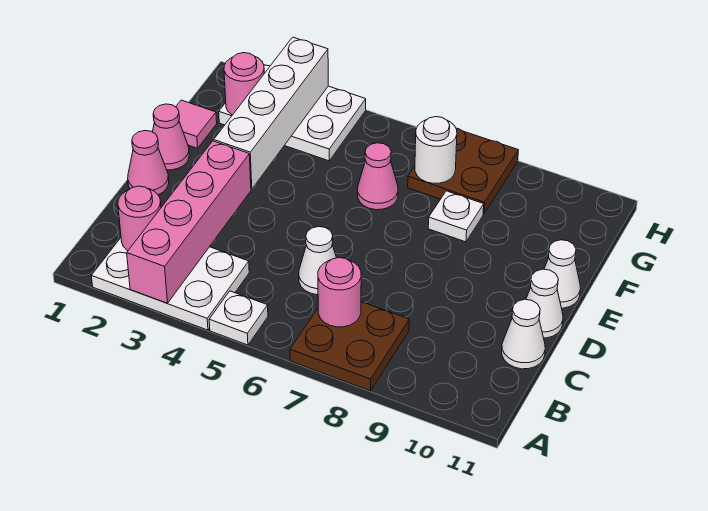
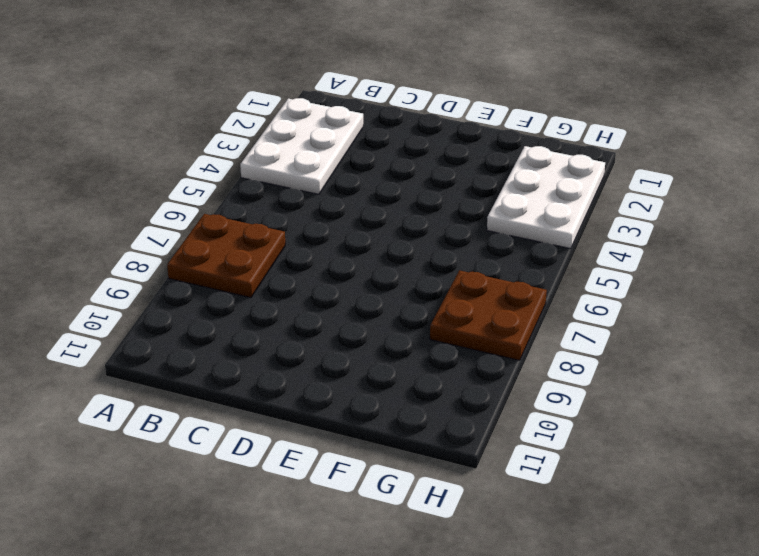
none -> white plate A5 level 1
none -> white cone C6 level 1
none -> white cone C11 level 1

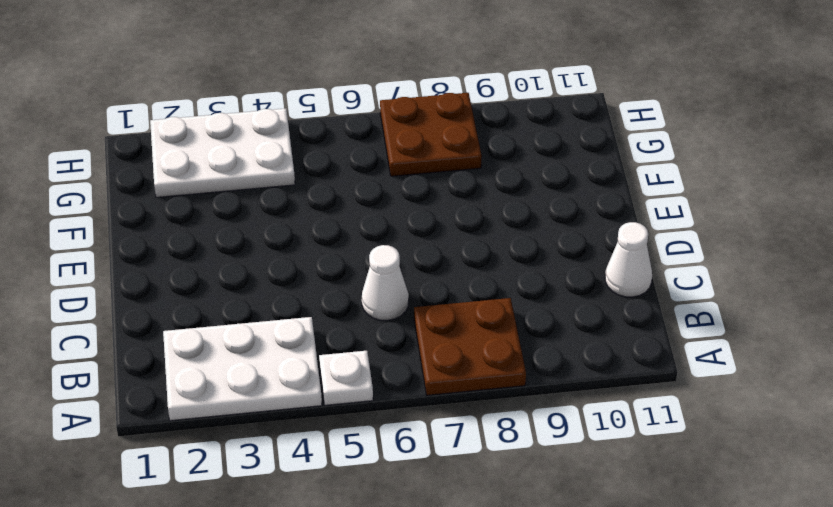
none -> pink cone D1 level 1
none -> white cone D11 level 1
none -> pink cone E1 level 1

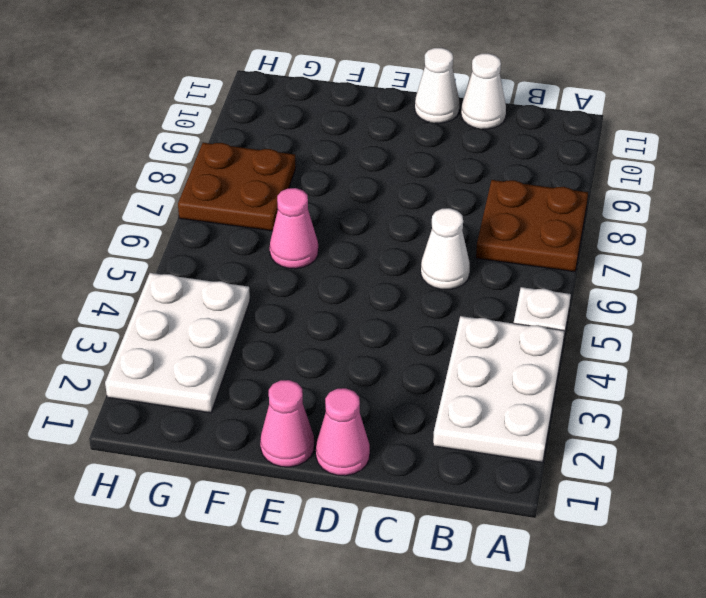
none -> white cone E11 level 1
none -> pink tile F1 level 1
none -> white plate F8 level 1

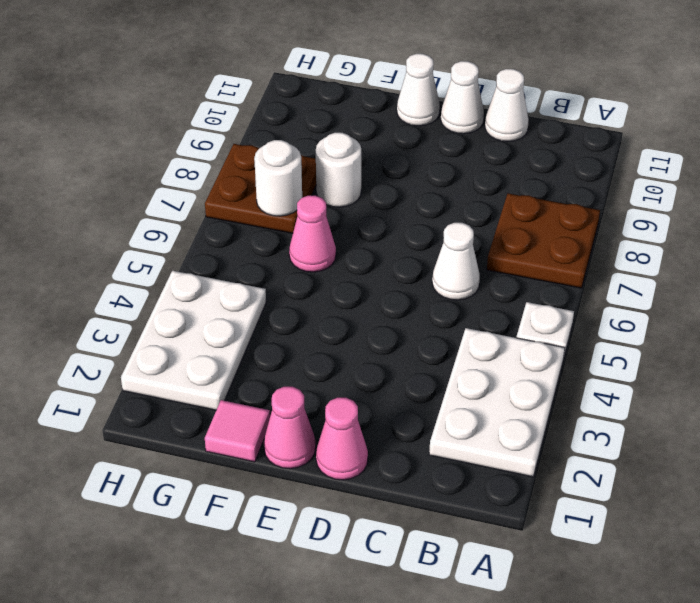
white round brick F8 level 1 -> white plate F8 level 1
none -> pink brick A3:D3 level 2
none -> pink round brick B2 level 2
none -> pink round brick B7 level 2

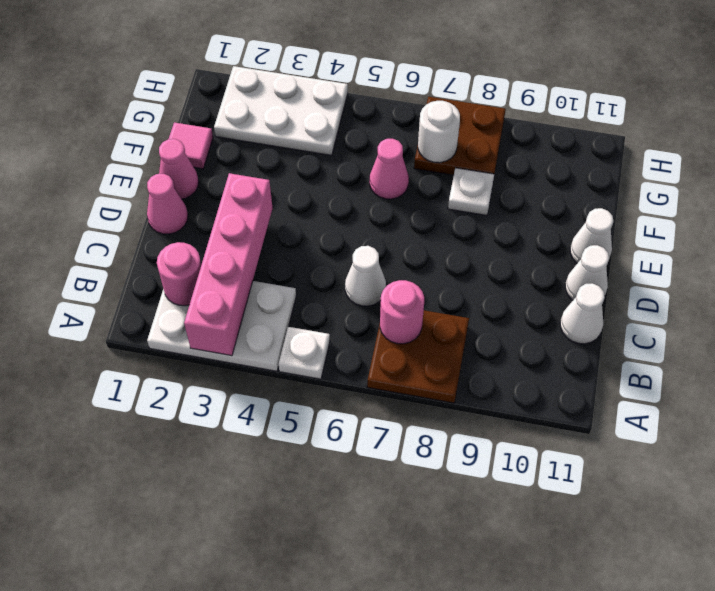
none -> white brick E3:H3 level 2
none -> pink round brick G2 level 2

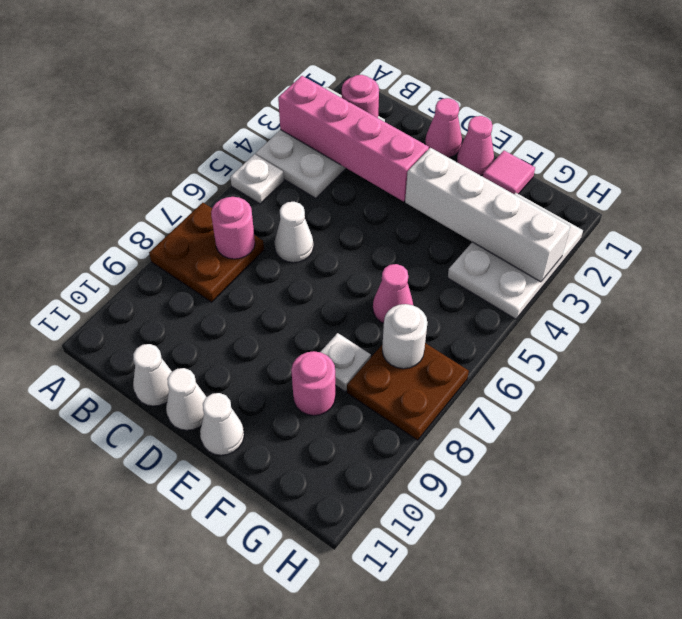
pink round brick F9 level 1 -> pink round brick G2 level 2

